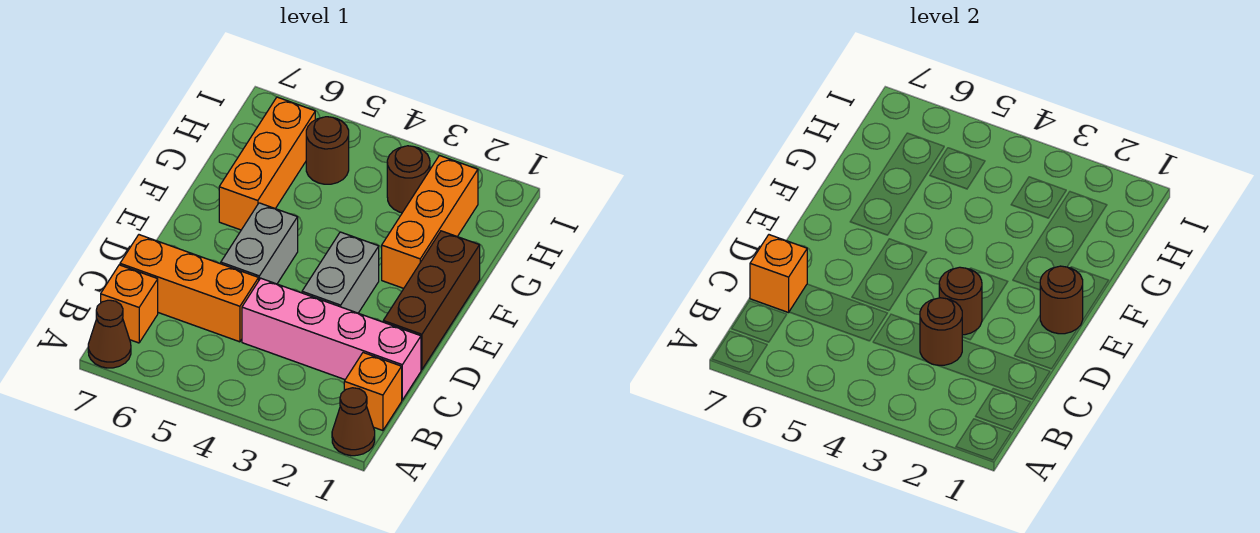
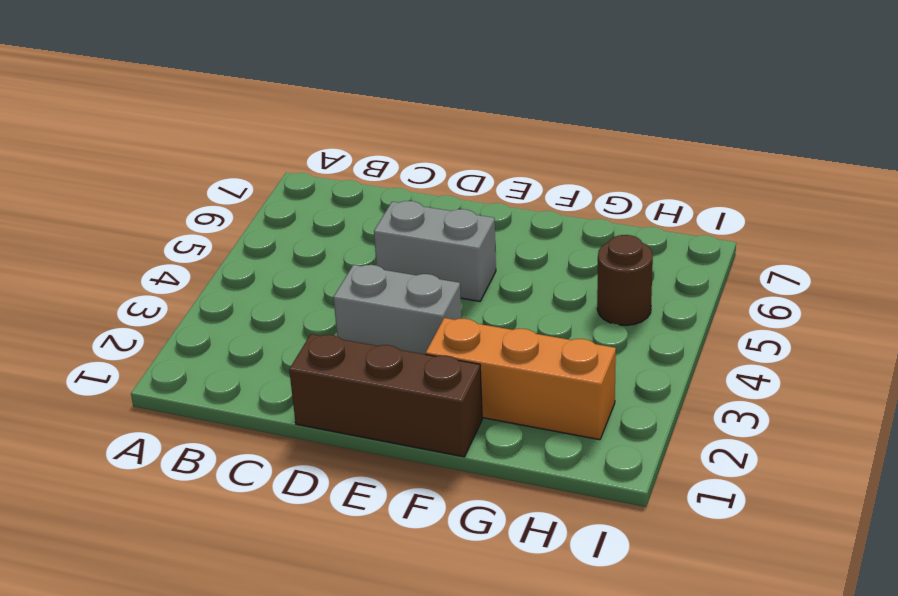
none -> brown cone A1 level 1
none -> brown cone A7 level 1
none -> orange brick B1 level 1

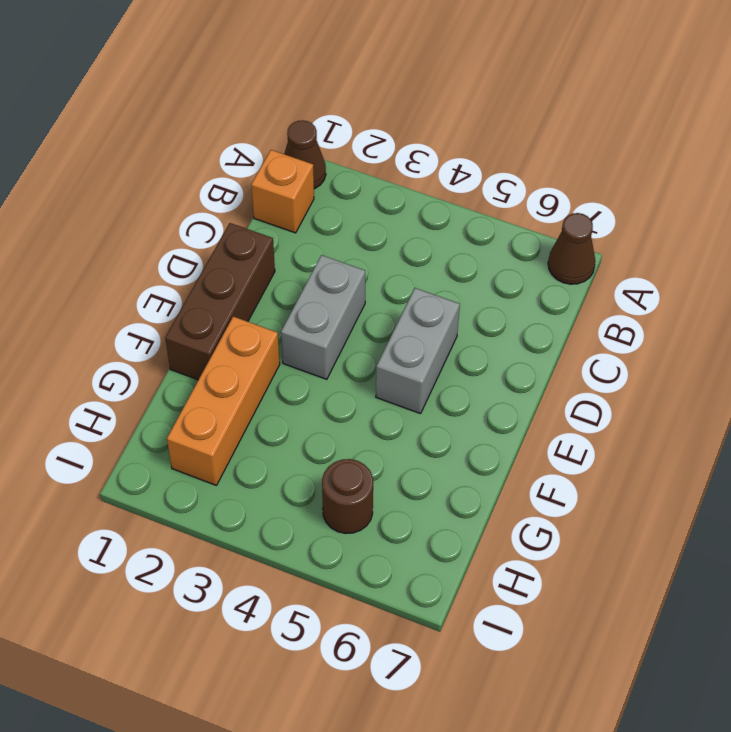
none -> orange brick B7 level 1
none -> pink brick C1:C4 level 1
none -> orange brick C5:C7 level 1

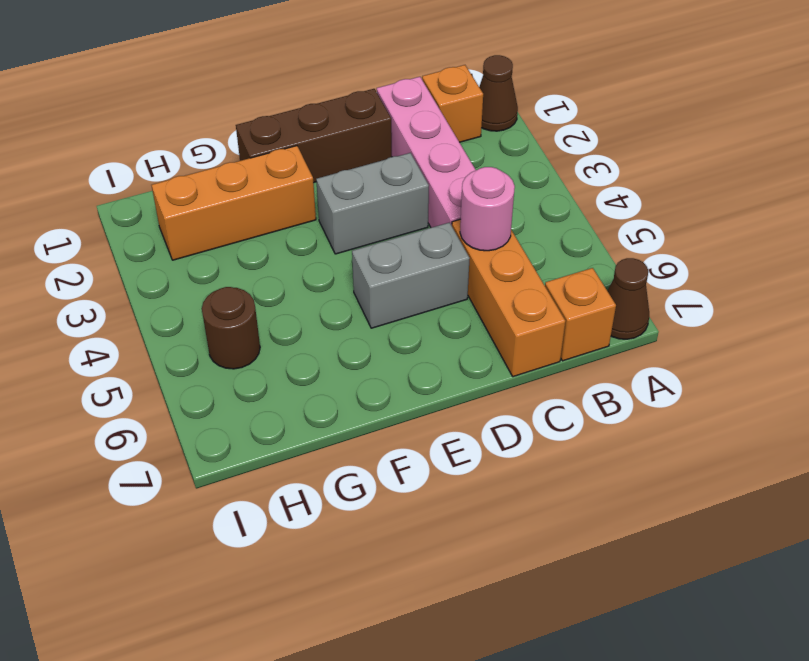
pink round brick C5 level 2 -> none
none -> orange brick F6:H6 level 1
none -> brown round brick H3 level 1
none -> brown round brick C3 level 2

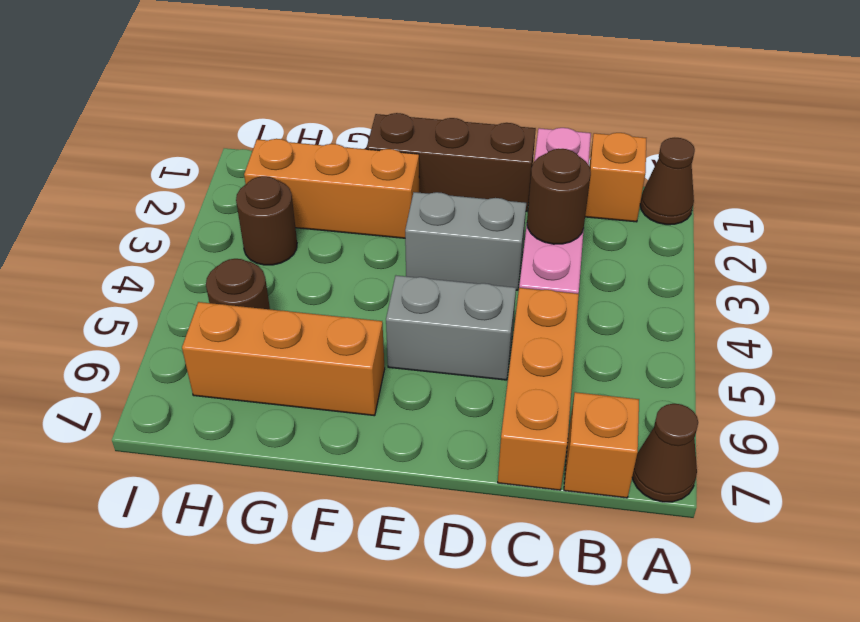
none -> orange brick C7 level 2
none -> brown round brick D3 level 2
none -> brown round brick E1 level 2

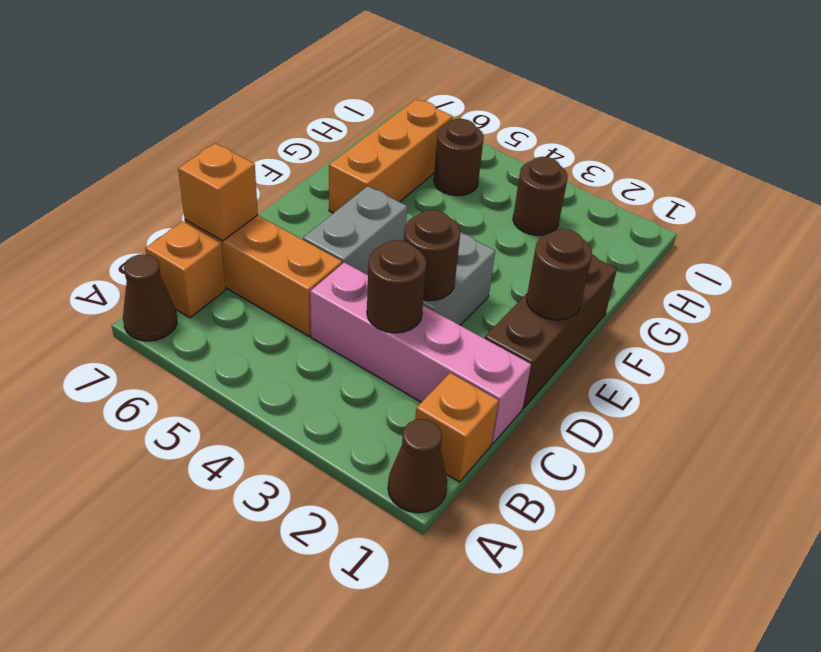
none -> orange brick F2:H2 level 1

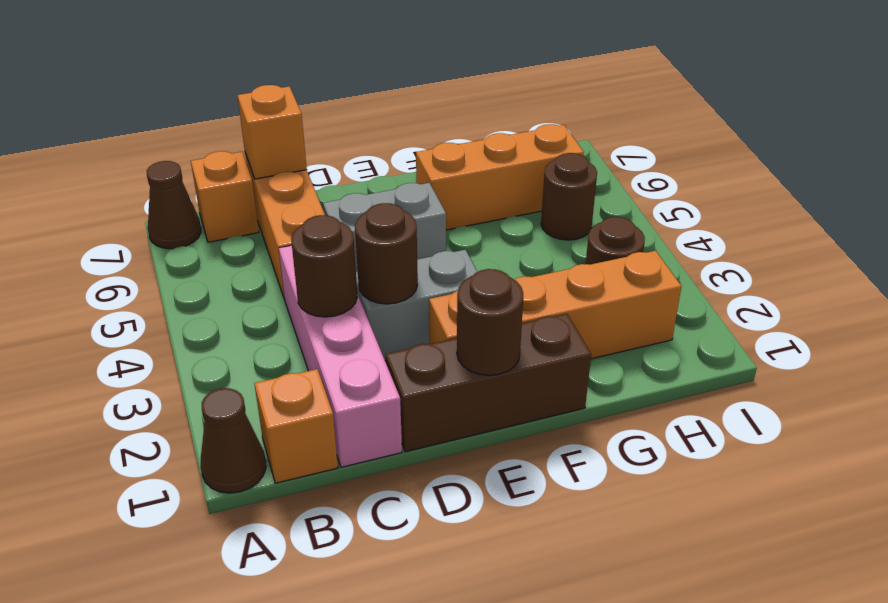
orange brick E2:H2 level 1 -> orange brick F2:H2 level 1

